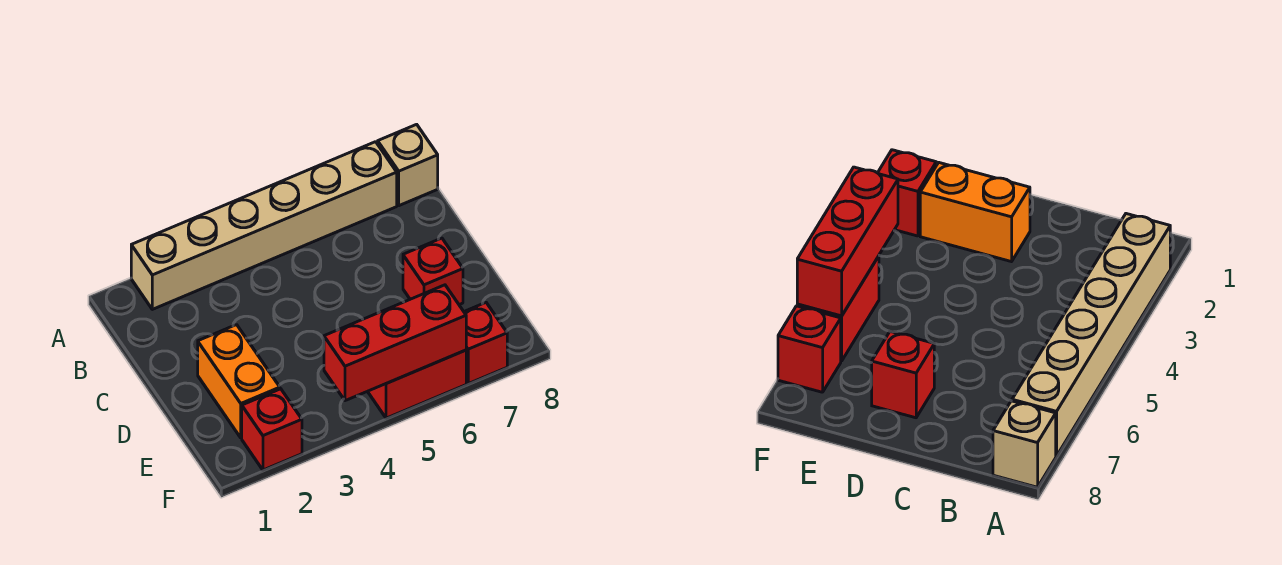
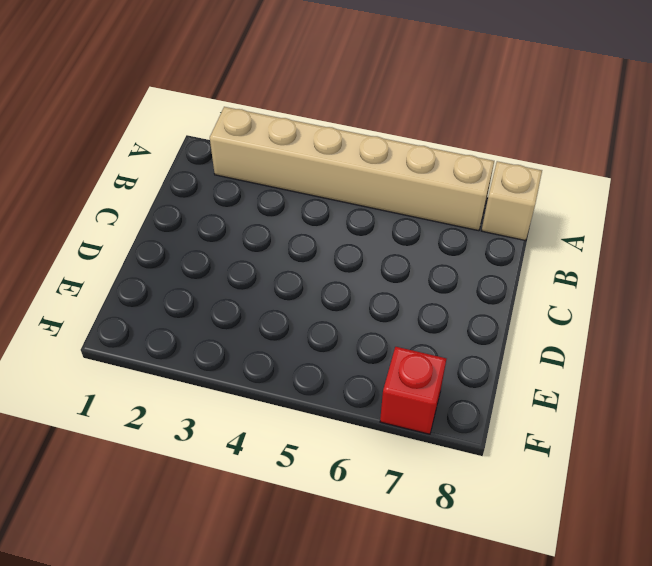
none -> orange brick D2:E2 level 1
none -> red brick D7 level 1

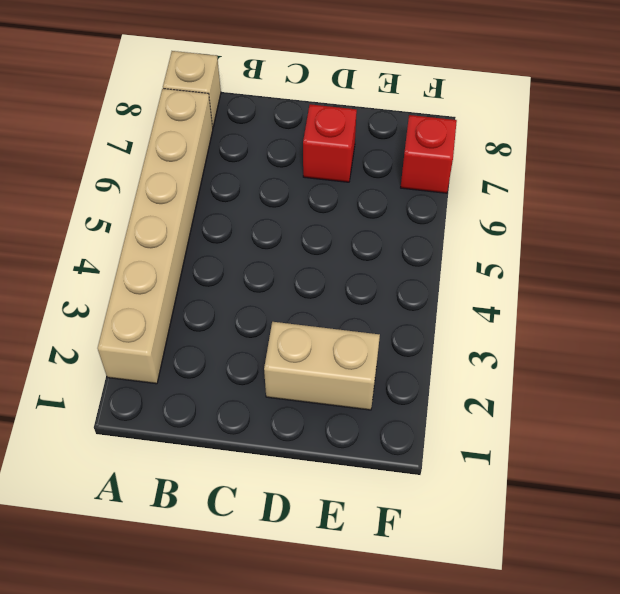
tan brick D2:E2 level 1 -> orange brick D2:E2 level 1
none -> red brick F2 level 1
none -> red brick F5:F6 level 1

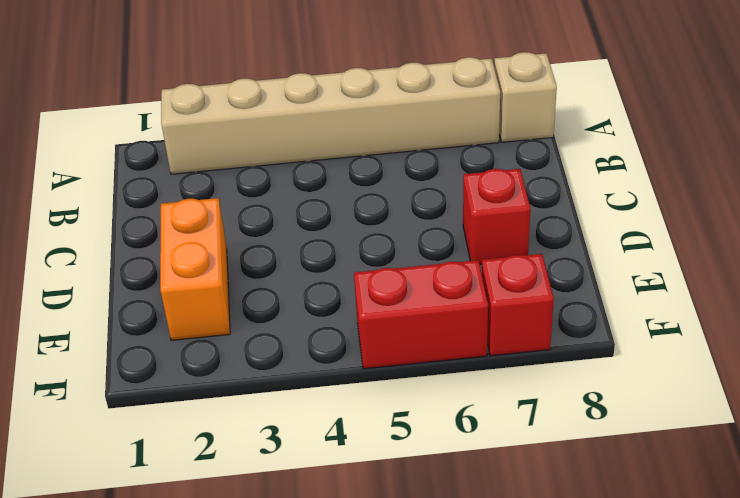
none -> red brick F2 level 1
none -> red brick F4:F6 level 2

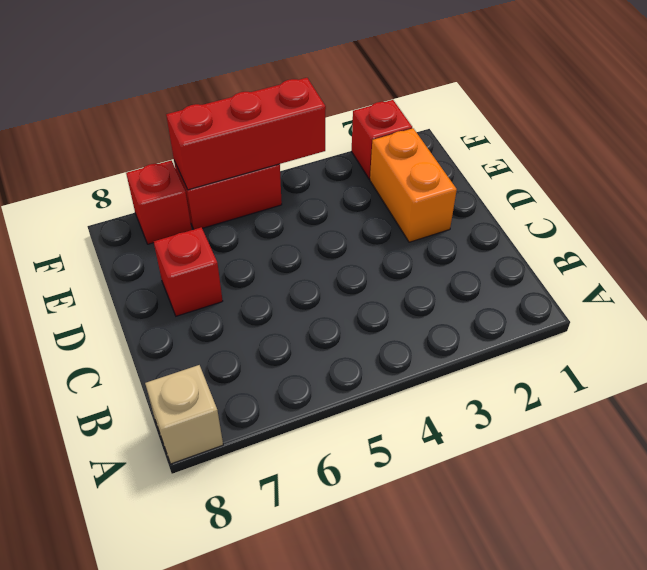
none -> tan brick A2:A7 level 1

